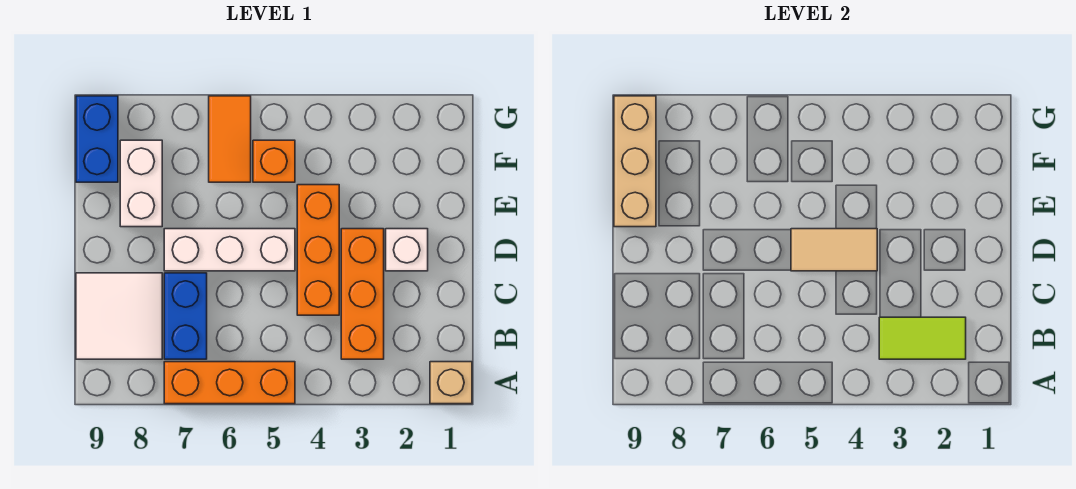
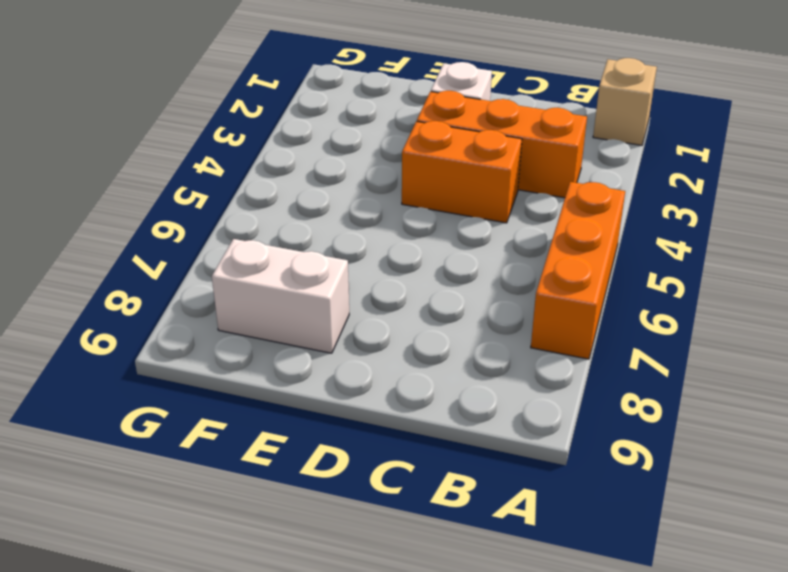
orange brick C4:D4 level 1 -> orange brick C4:E4 level 1
none -> blue brick B7:C7 level 1
none -> white tile B8:C9 level 1
none -> white brick D5:D7 level 1

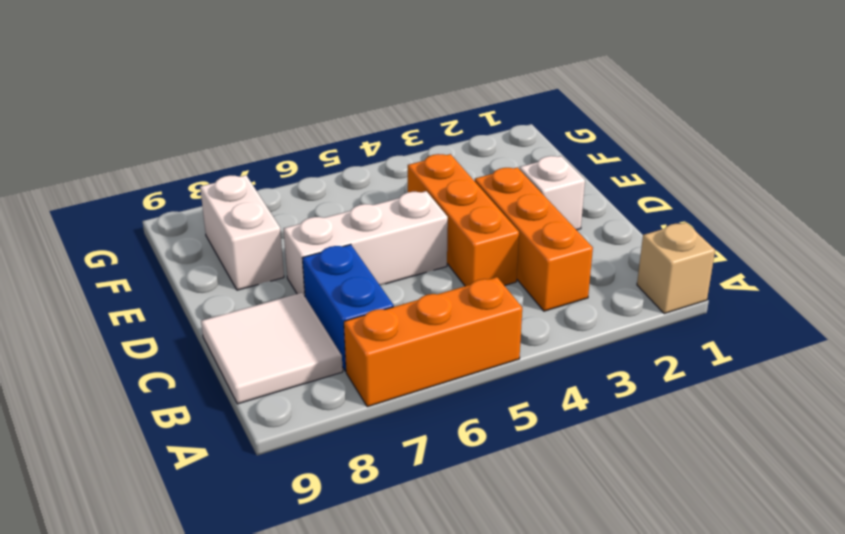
none -> orange brick F5 level 1
none -> orange tile F6:G6 level 1
none -> blue brick F9:G9 level 1

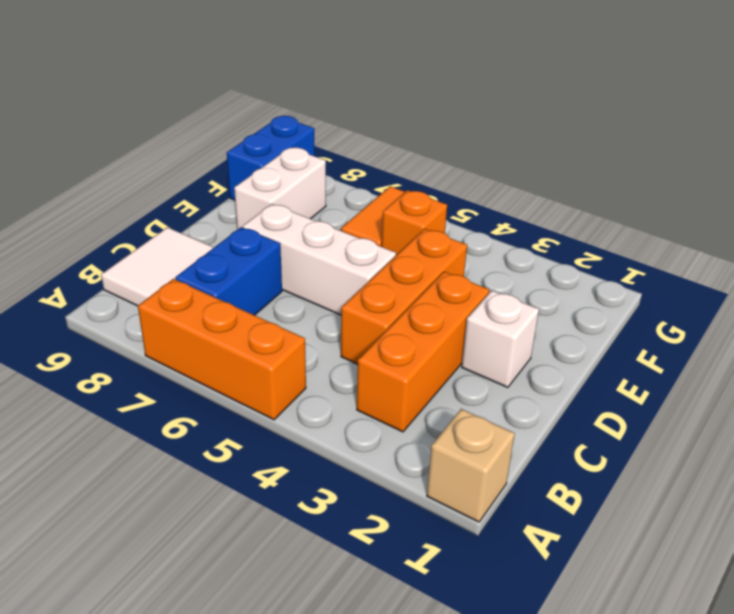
none -> lime tile B2:B3 level 2
none -> tan tile D4:D5 level 2
none -> tan brick E9:G9 level 2

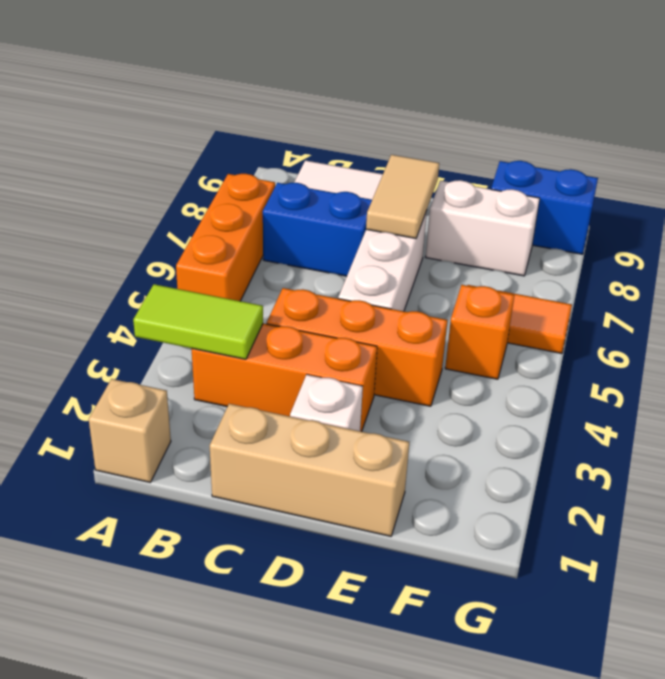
lime tile A3:B3 level 2 -> lime tile B2:B3 level 2
tan brick C1:E1 level 1 -> tan brick E9:G9 level 2
tan tile D7:D8 level 2 -> tan tile D4:D5 level 2

